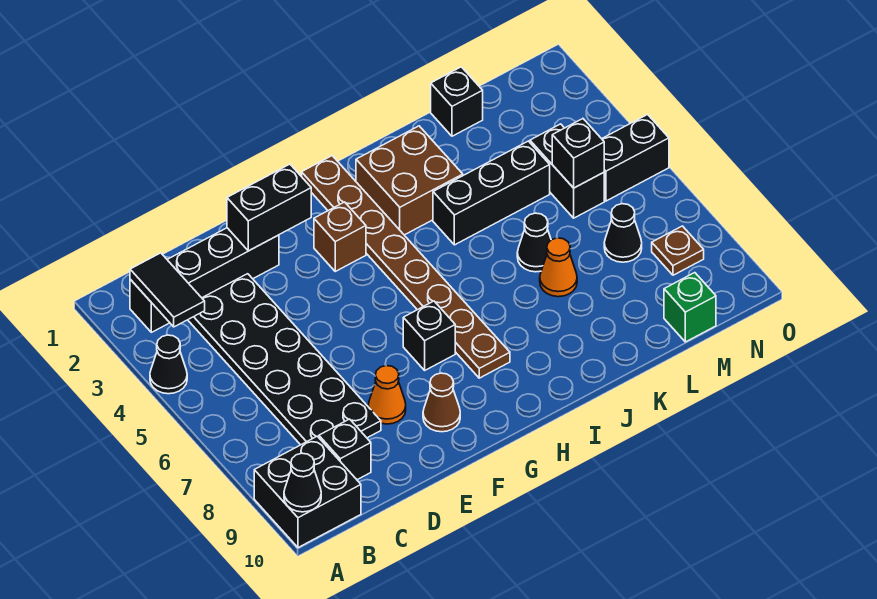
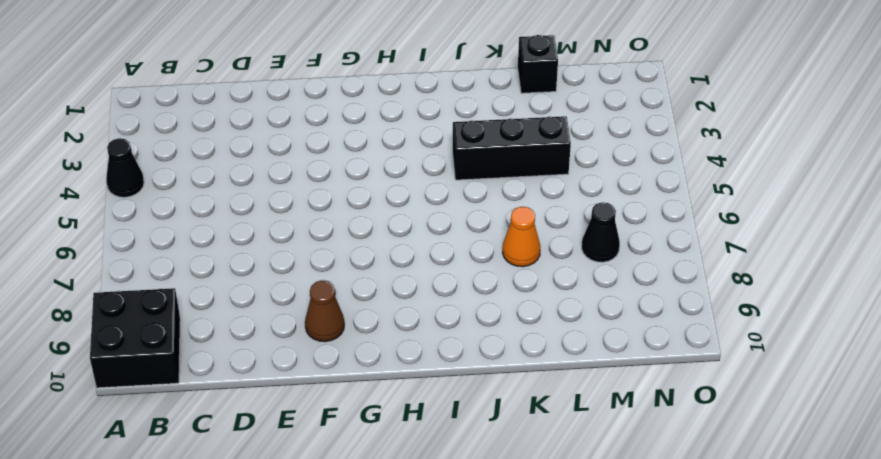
none -> black brick B2:E2 level 1
none -> black plate C3:D8 level 1
none -> black brick C9 level 1

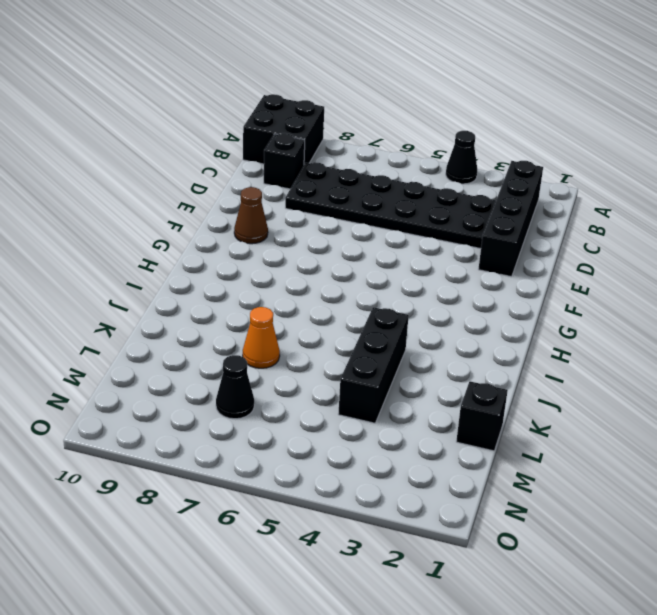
none -> orange cone E8 level 1
none -> brown brick G3 level 1
none -> black brick G7 level 1

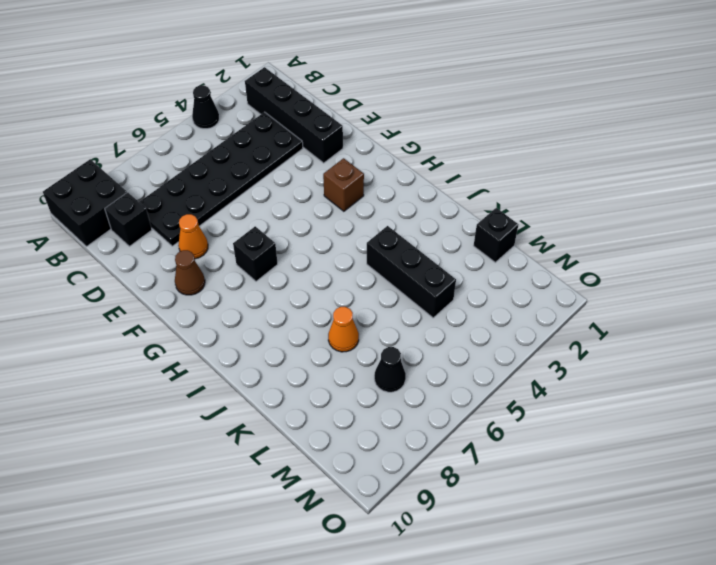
none -> brown plate H1:H8 level 1
none -> brown brick I2:J3 level 1
none -> black cone K6 level 1

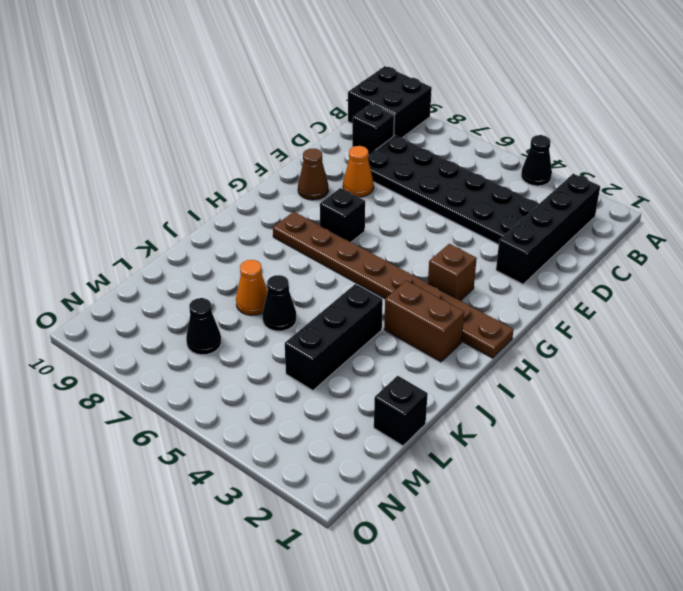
brown brick I2:I3 level 1 -> brown brick I2:J3 level 1
none -> black brick M4:M5 level 1
none -> green brick M10 level 1
none -> black brick N5:O5 level 1

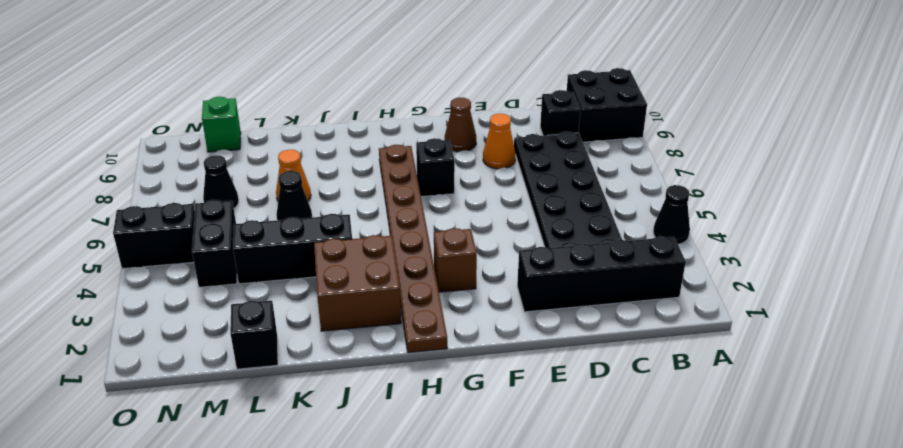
none -> brown plate N8 level 1
none -> black cone A10 level 2
none -> black tile B2:B3 level 2

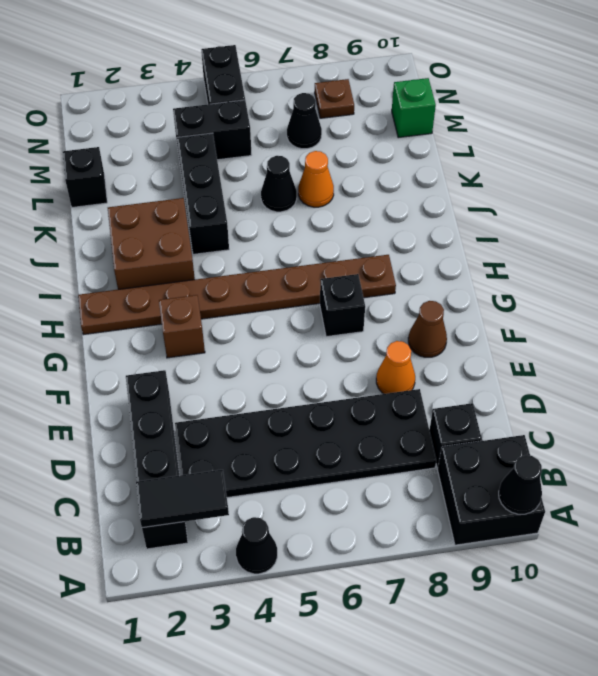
none -> black brick E2:F2 level 2
none -> black brick M5 level 2

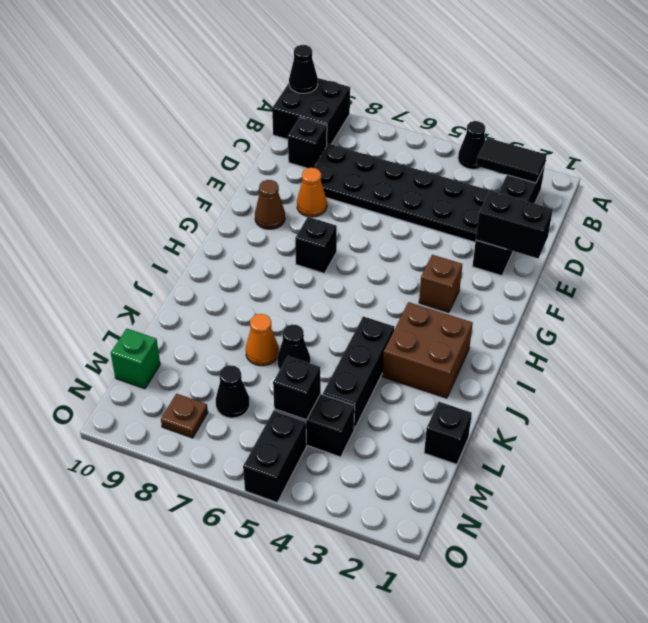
black brick E1:E2 level 2 -> black brick E2:F2 level 2
none -> brown plate H1:H8 level 1

